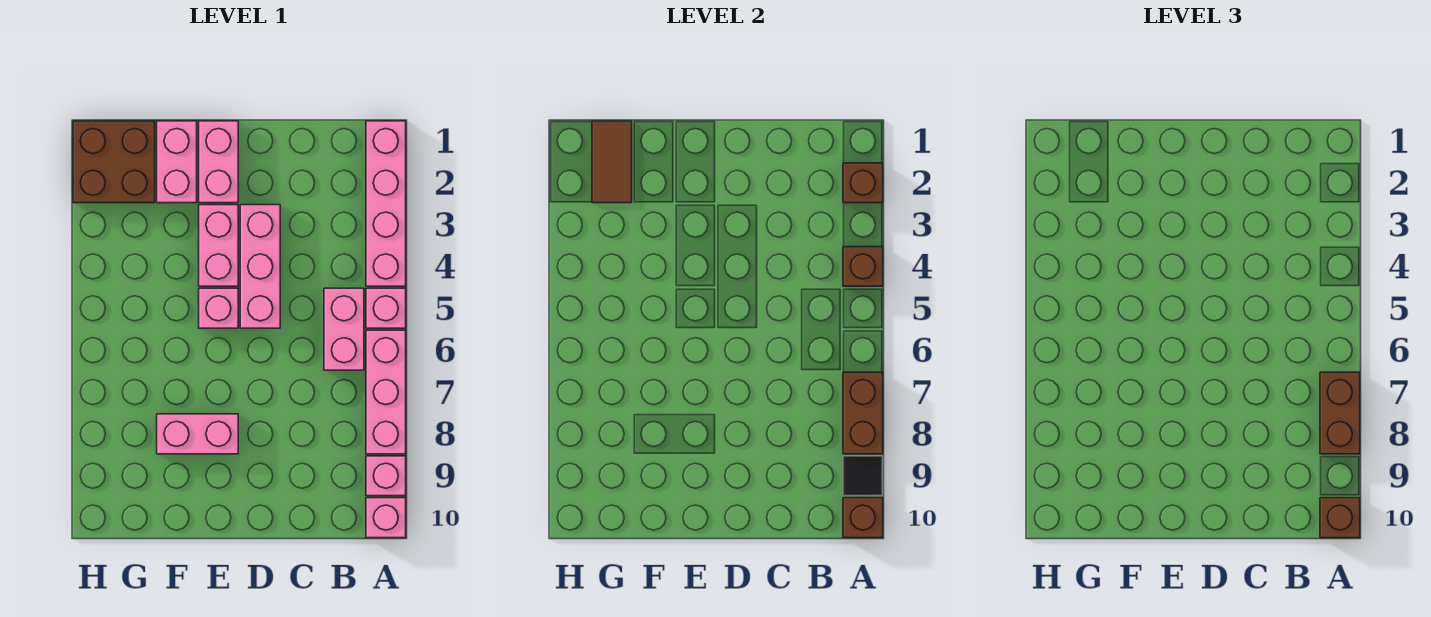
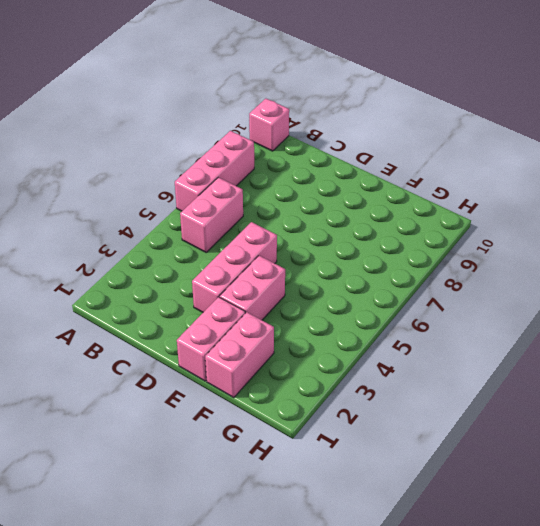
none -> pink brick A1:A4 level 1
none -> pink brick A5 level 1
none -> pink brick A9 level 1

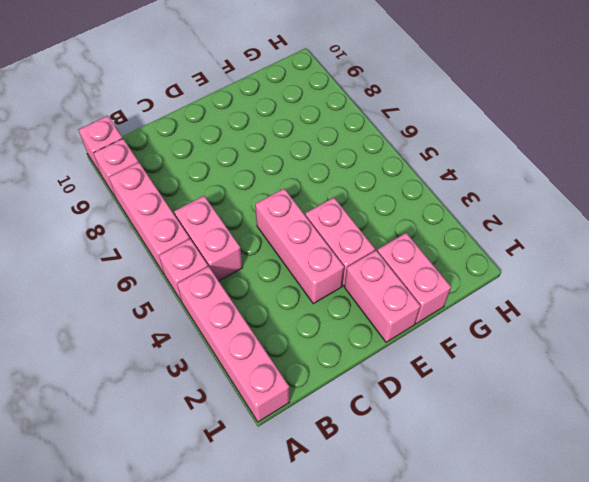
none -> pink brick E5 level 1
none -> pink brick E8:F8 level 1
none -> brown brick G1:H2 level 1

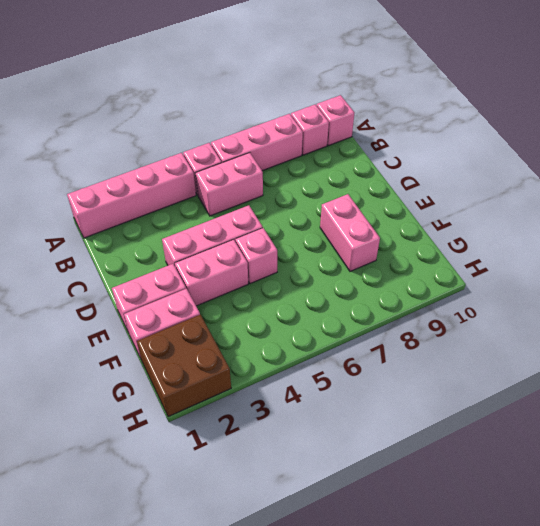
none -> brown brick A2 level 2
none -> brown brick A4 level 2
none -> brown brick A7:A8 level 2

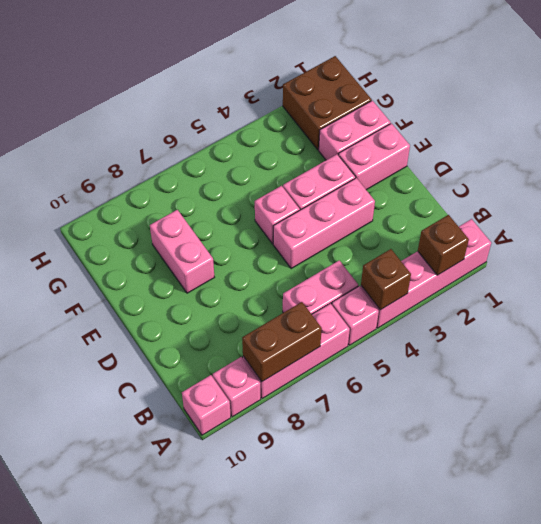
none -> black tile A9 level 2
none -> brown brick A10 level 2
none -> brown tile G1:G2 level 2

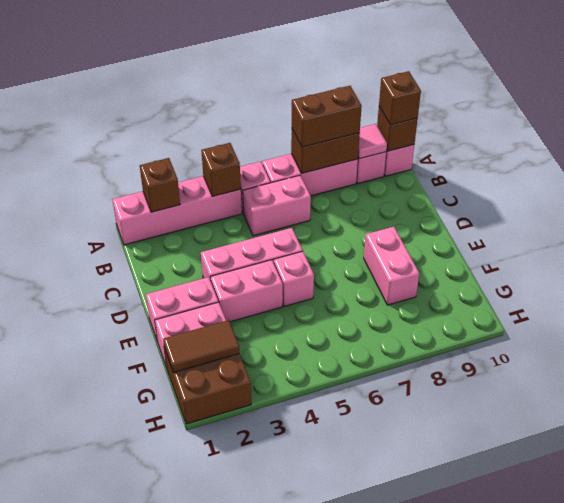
pink tile A9 level 2 -> black tile A9 level 2

